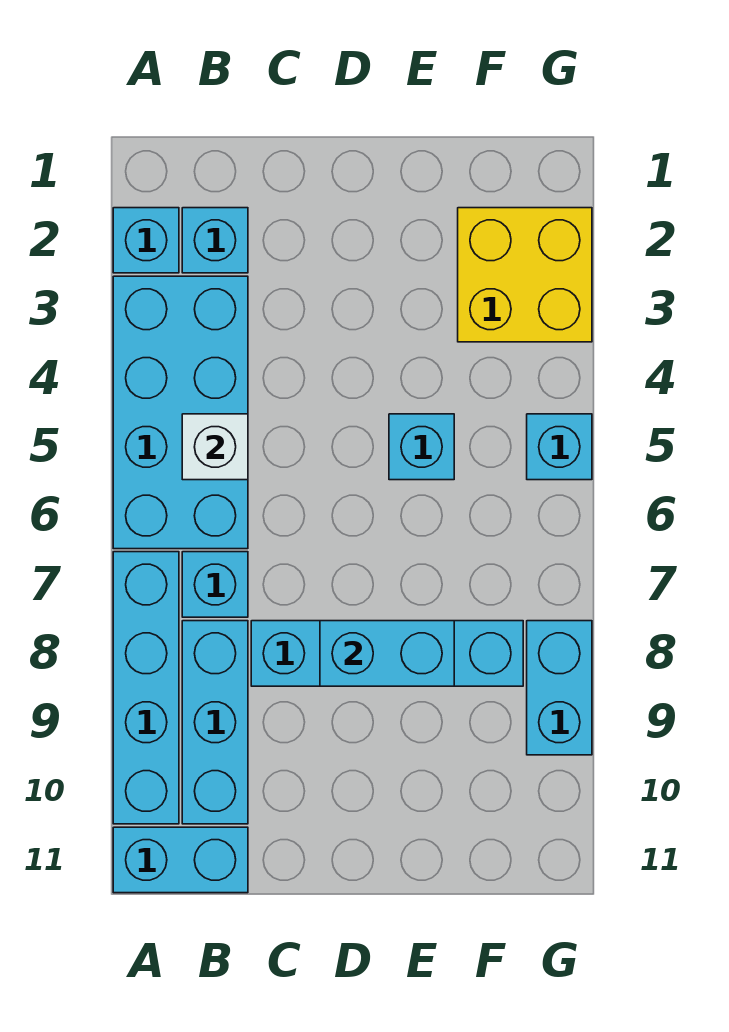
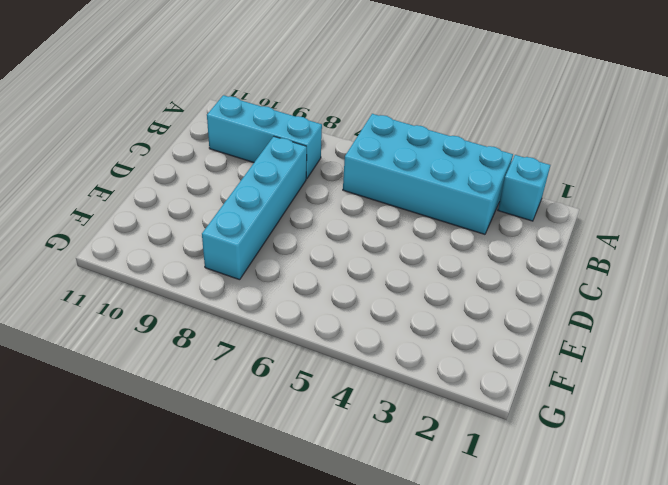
none -> cyan brick A7:A10 level 1
none -> cyan brick A11:B11 level 1
none -> cyan brick B2 level 1

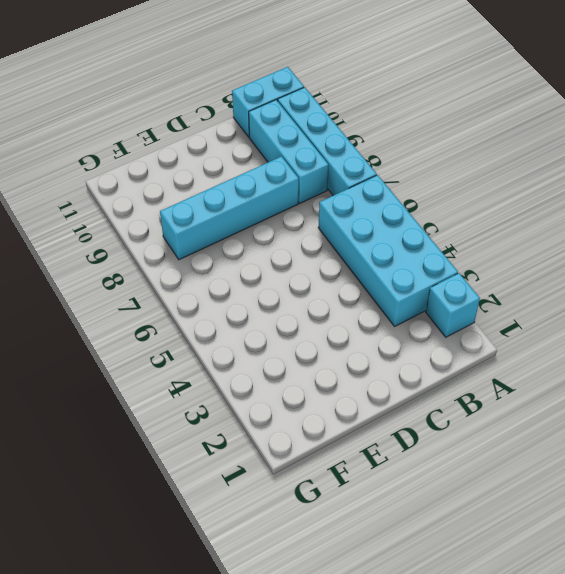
none -> cyan brick B2 level 1
none -> cyan brick B7 level 1
none -> cyan brick E5 level 1

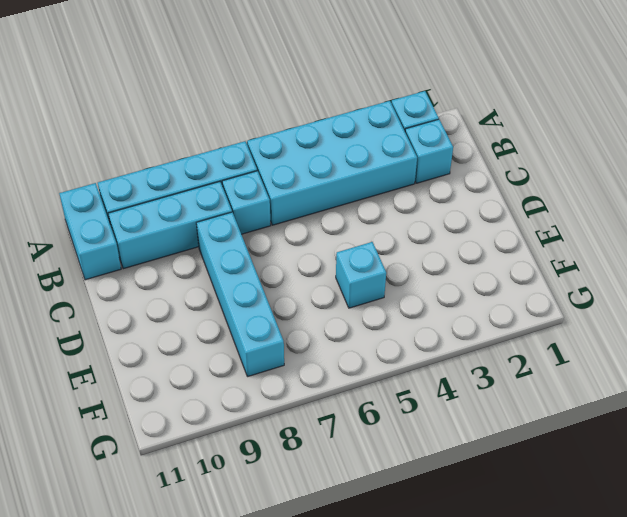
none -> yellow brick F2:G3 level 1
none -> cyan brick G5 level 1
none -> cyan brick G8:G9 level 1

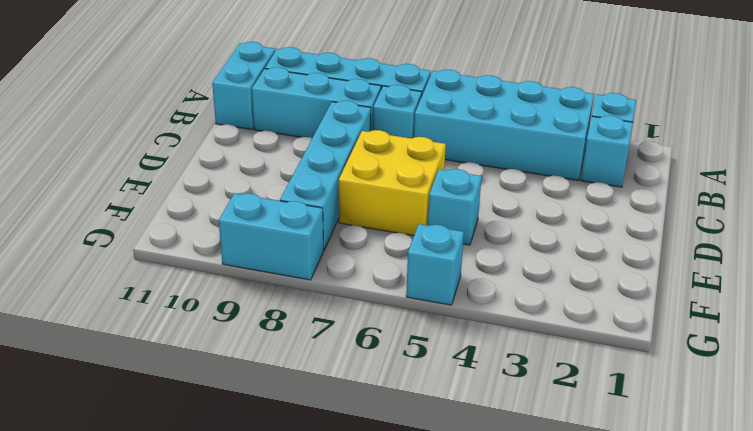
yellow brick D6:E7 level 1 -> yellow brick F2:G3 level 1
none -> white brick B5 level 2
none -> cyan brick D8:E8 level 2

